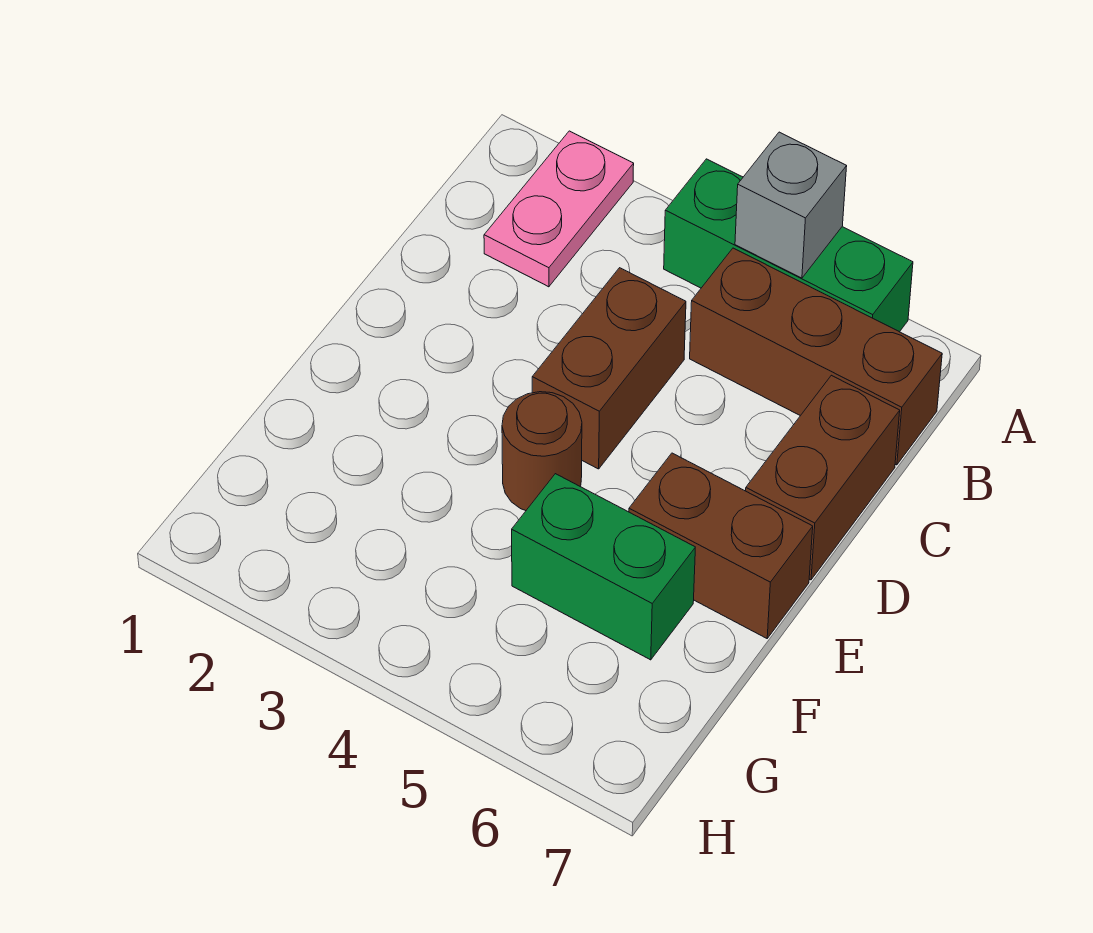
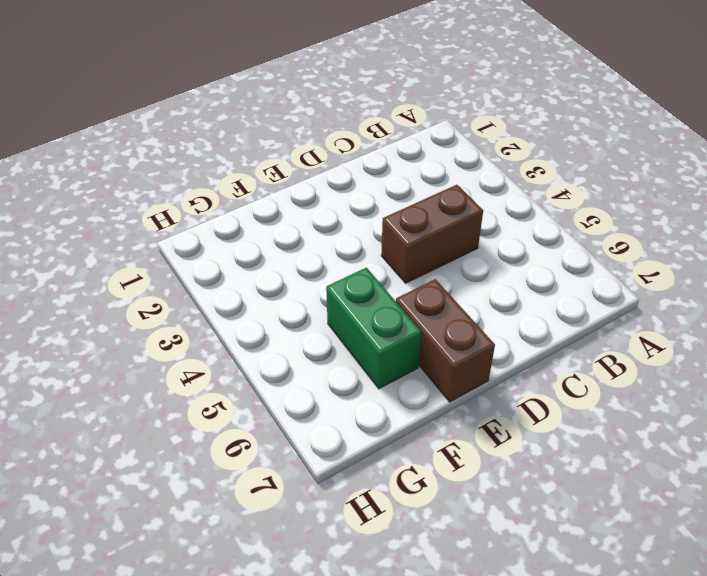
none -> pink plate A2:B2 level 1
none -> green brick A4:A6 level 1

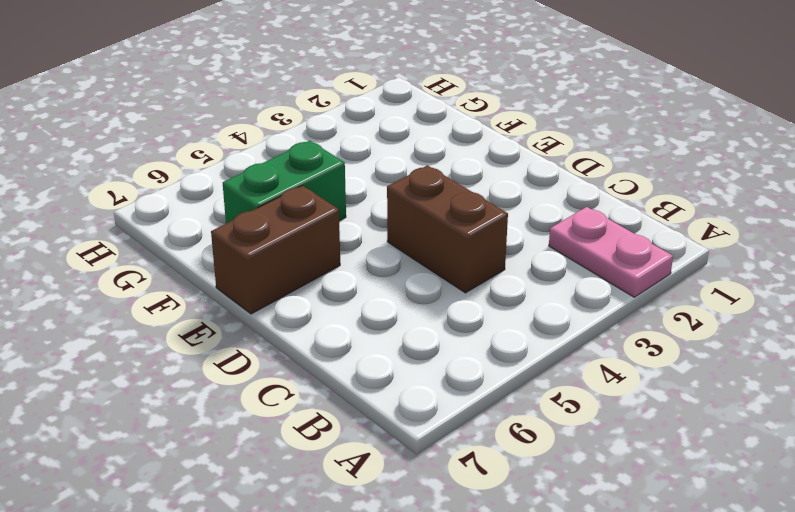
none -> green brick A4:A6 level 1
none -> brown brick B5:B7 level 1

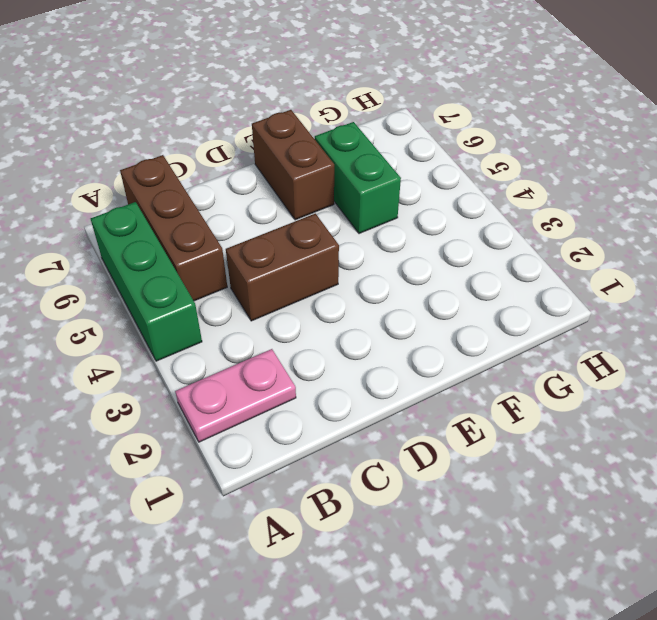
none -> brown brick C7:D7 level 1
none -> brown round brick E4 level 1

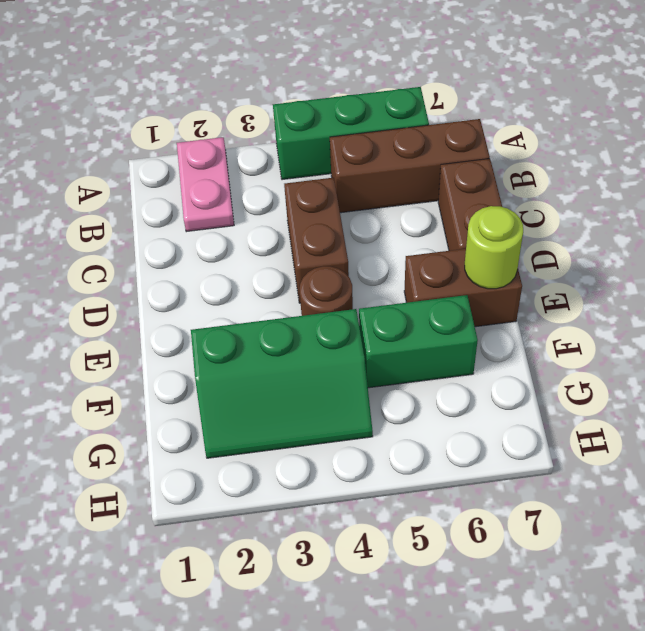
lime round brick E7 level 2 -> none
green slope F2:G4 level 1 top F -> none
none -> grey brick A5 level 2

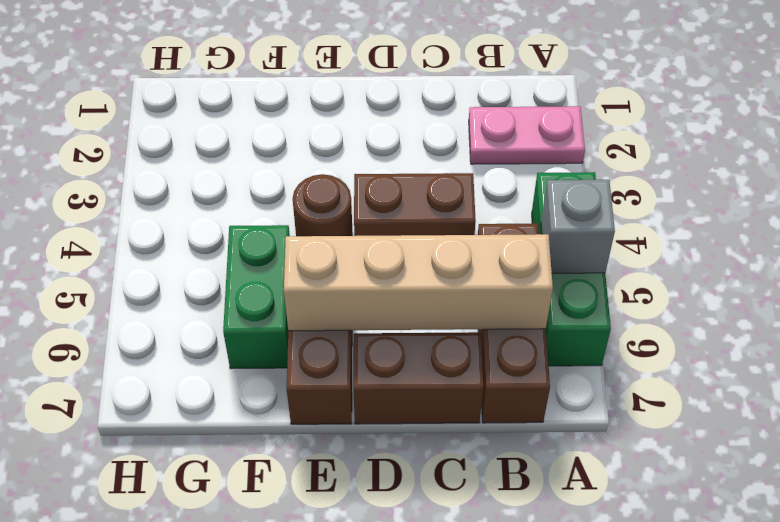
tan brick B6:E6 level 2 -> none

